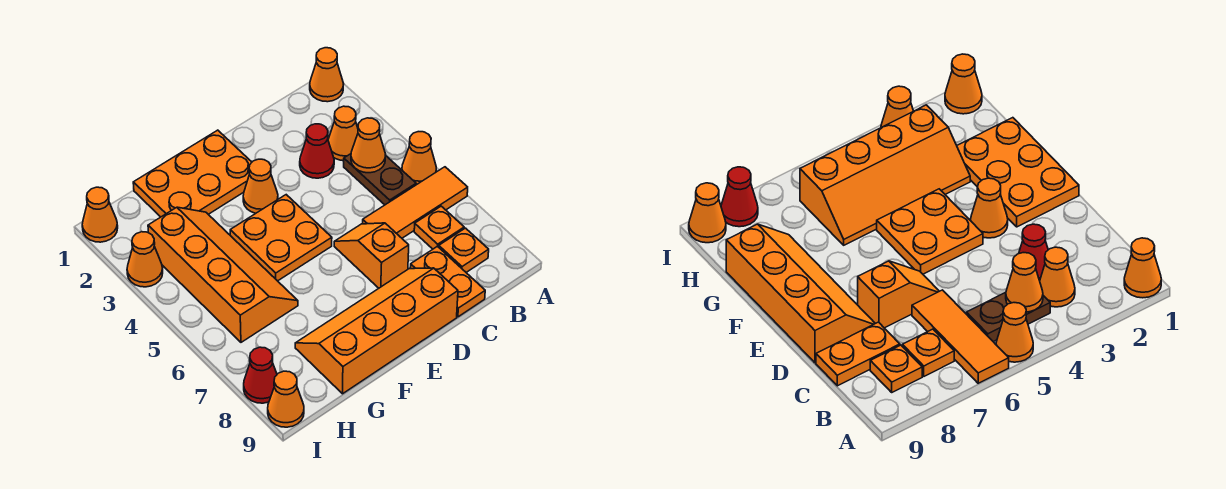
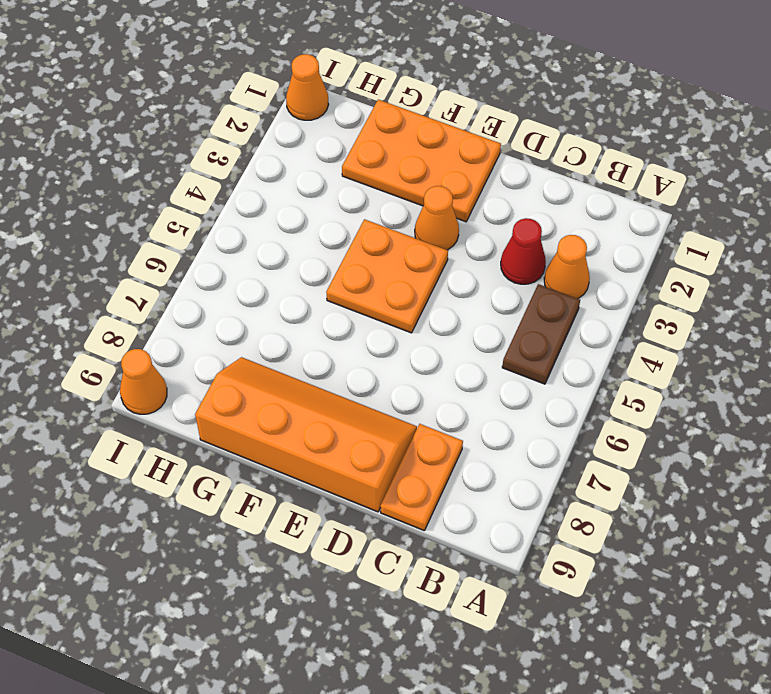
none -> orange cone A1 level 1
none -> orange cone A5 level 1
none -> orange tile A6:C6 level 1

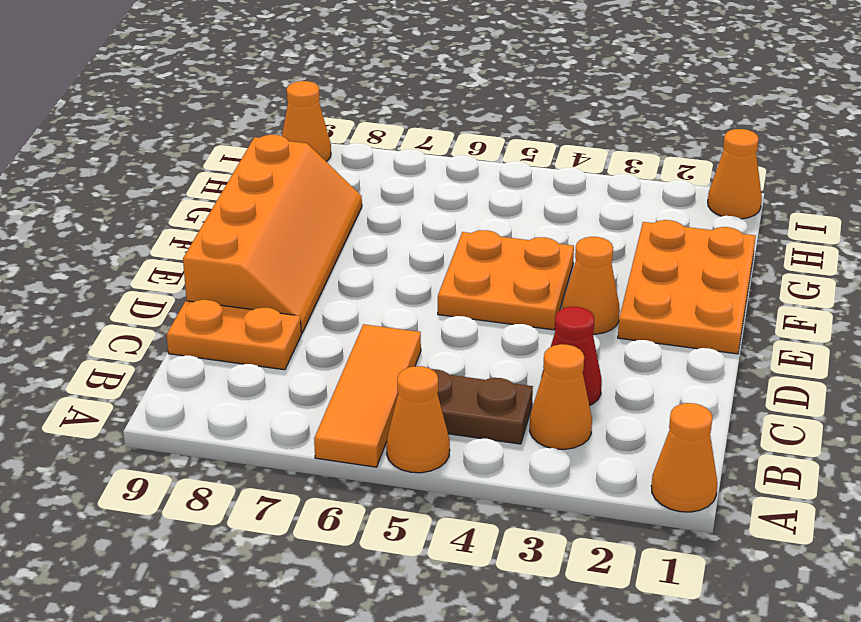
none -> orange plate B7 level 1
none -> orange plate B8 level 1
none -> orange slope D6:D7 level 1 top 7

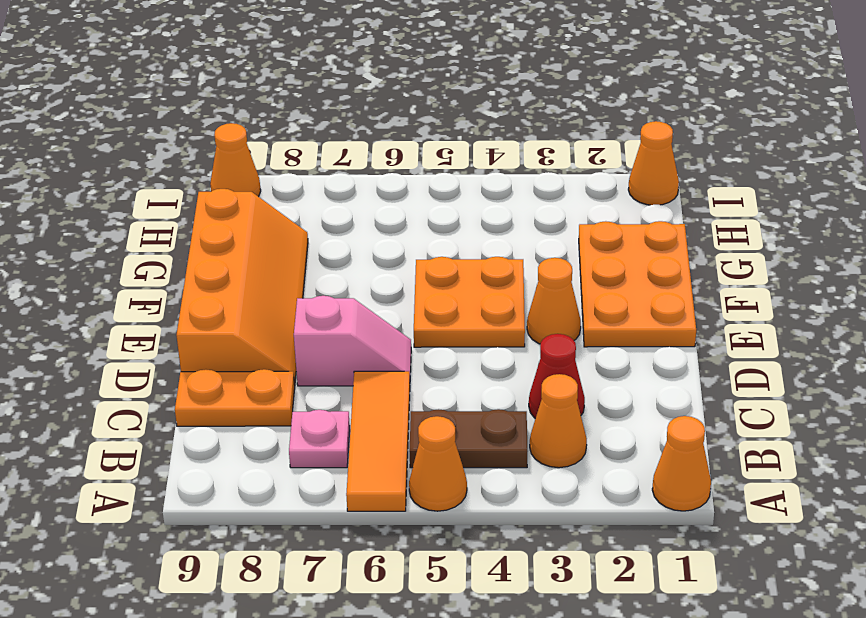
pink plate B7 level 1 -> orange plate B7 level 1
pink slope D6:D7 level 1 top 7 -> orange slope D6:D7 level 1 top 7
none -> orange plate B8 level 1
none -> orange slope G3:H6 level 1 top H
none -> orange cone I3 level 1

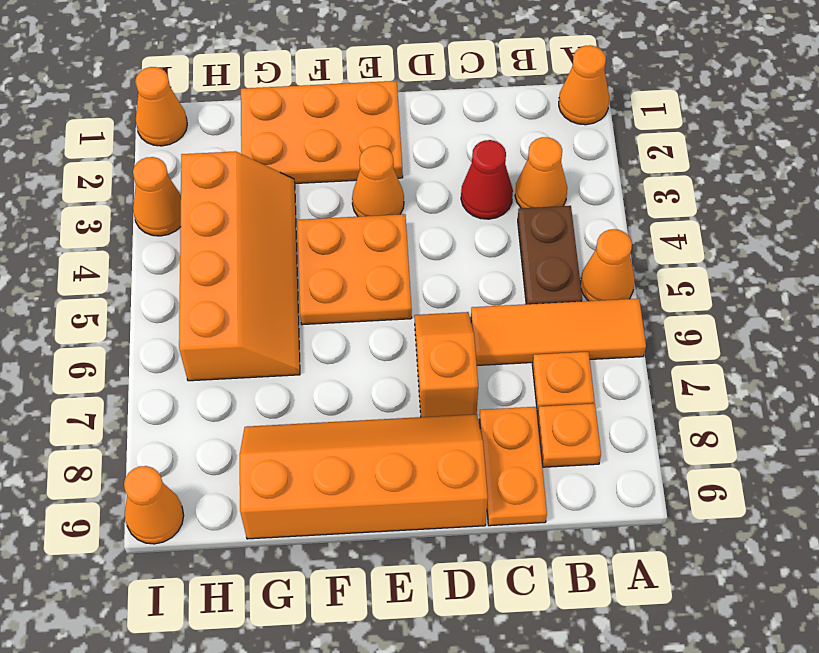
none -> red cone I8 level 1
none -> orange cone B4 level 2

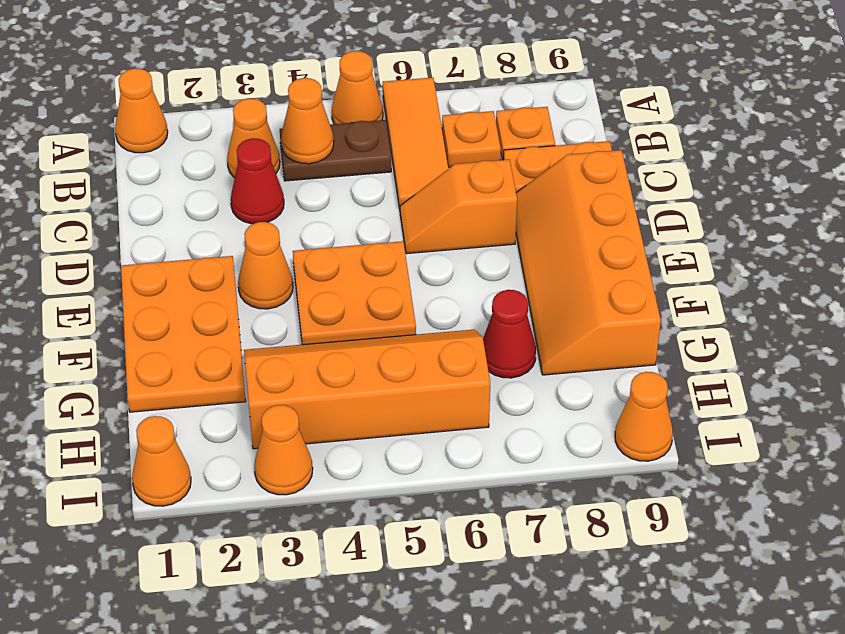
red cone G7 level 1 -> red cone I8 level 1

